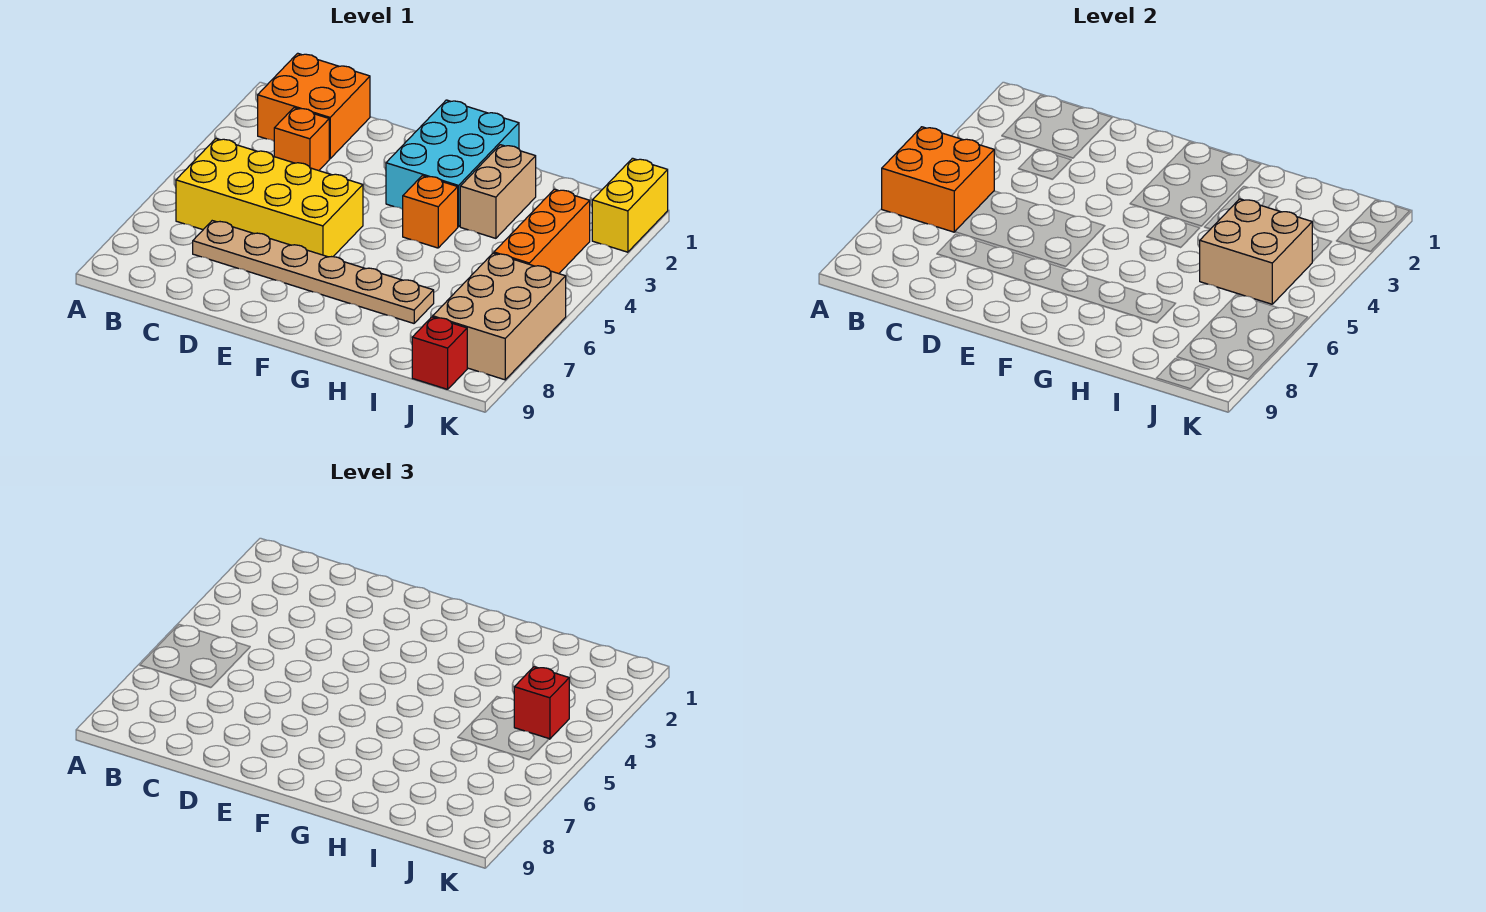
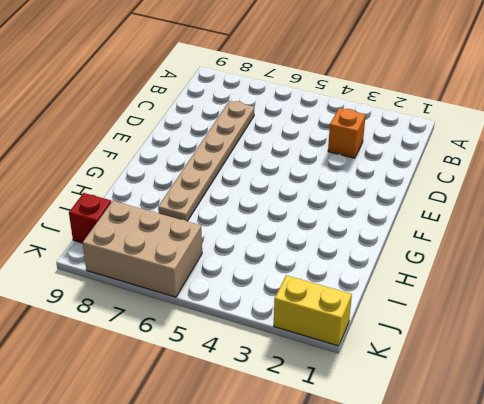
none -> orange brick B1:C2 level 1
none -> yellow brick B5:E6 level 1
none -> cyan brick F1:G3 level 1

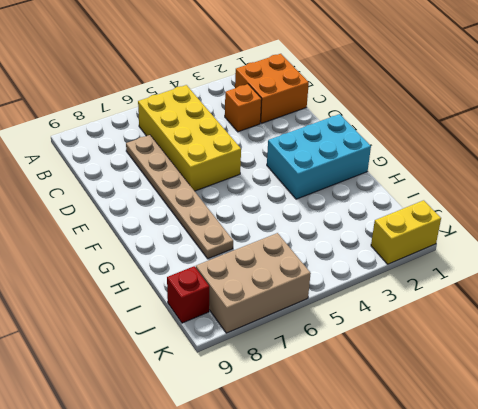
none -> orange brick G4 level 1
none -> tan brick H2:H3 level 1
none -> orange brick J3:J5 level 1

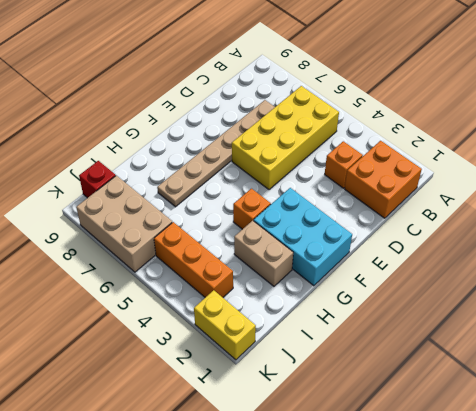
none -> orange brick A5:B6 level 2
none -> tan brick I4:J5 level 2
none -> red brick J4 level 3

